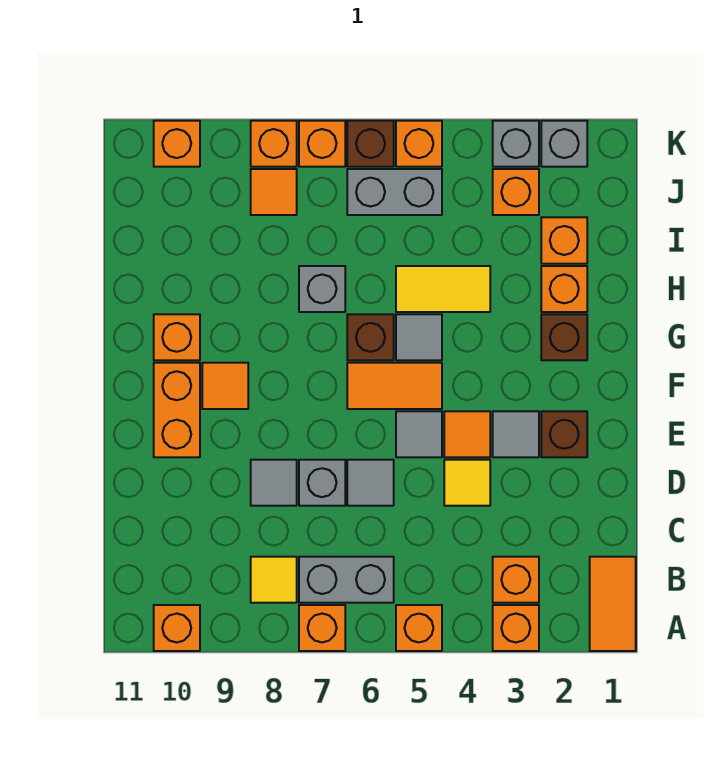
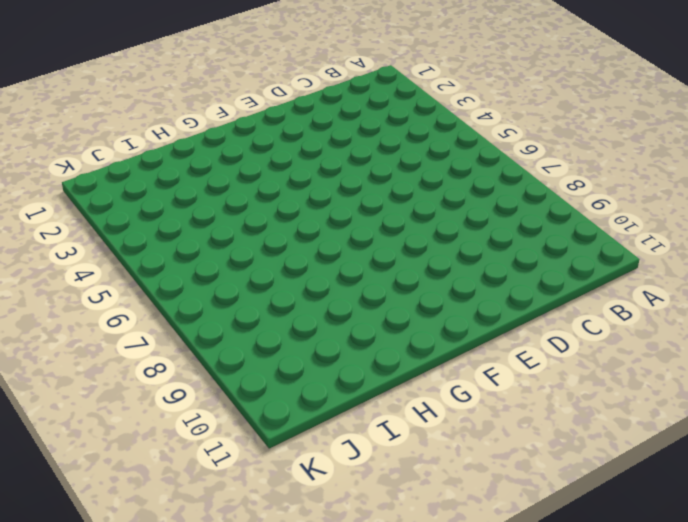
none -> orange tile A1:B1 level 1
none -> orange brick A3 level 1
none -> orange brick A5 level 1
none -> orange brick A7 level 1

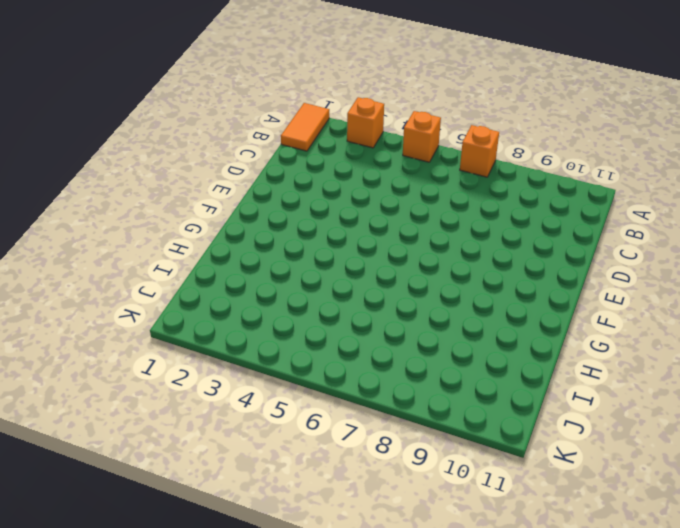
none -> orange brick A10 level 1
none -> orange brick B3 level 1
none -> grey brick B6:B7 level 1
none -> yellow tile B8 level 1

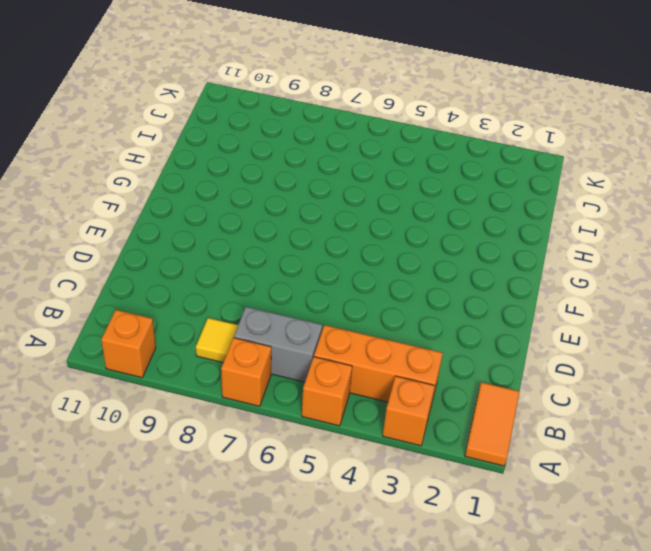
orange brick B3:B5 level 1 -> orange brick B3 level 1
none -> yellow tile D4 level 1
none -> grey tile D6 level 1
none -> grey brick D7 level 1
none -> grey tile D8 level 1

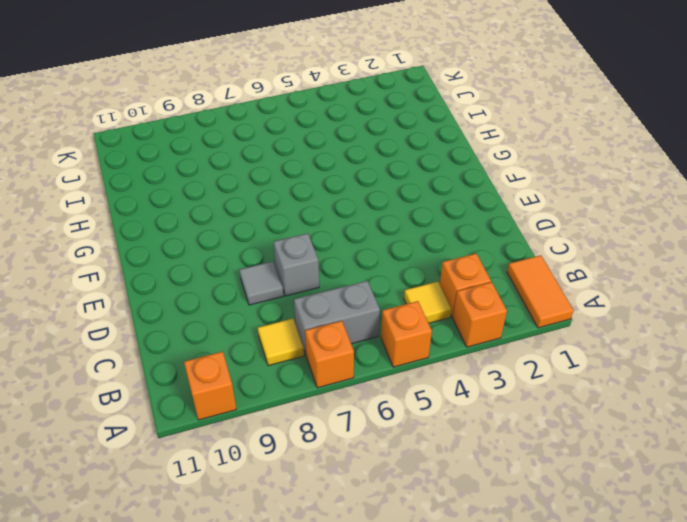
yellow tile B4 level 1 -> yellow tile D4 level 1
none -> grey tile D6 level 1
none -> brown brick E2 level 1
none -> grey tile E3 level 1
none -> orange tile E4 level 1

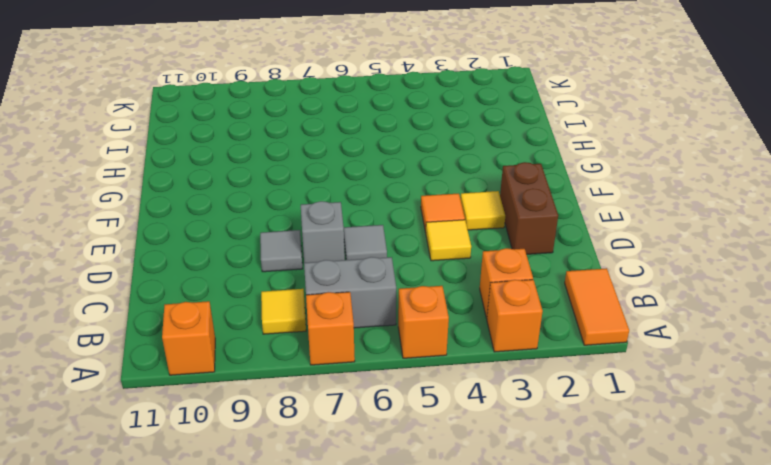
brown brick D2:E2 level 1 -> brown brick E2 level 1
yellow tile E3 level 1 -> grey tile E3 level 1
none -> grey tile E5 level 1
none -> orange brick E10:F10 level 1
none -> orange tile F5:F6 level 1
none -> orange tile F9 level 1

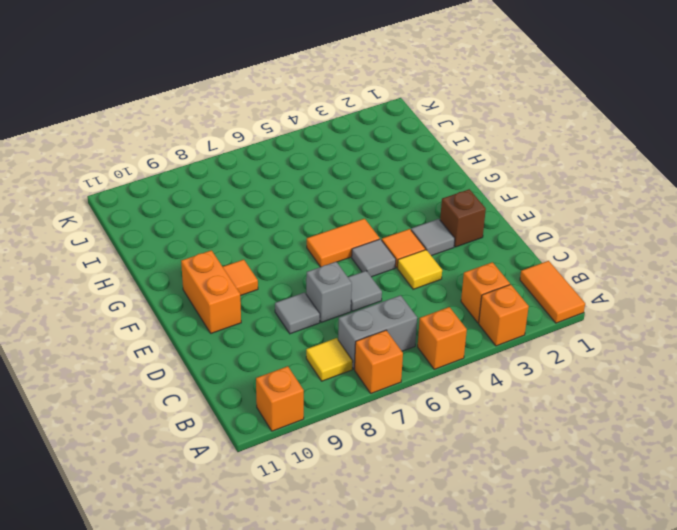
none -> brown brick G2 level 1
none -> grey tile G5 level 1
none -> brown brick G6 level 1
none -> orange brick G10 level 1

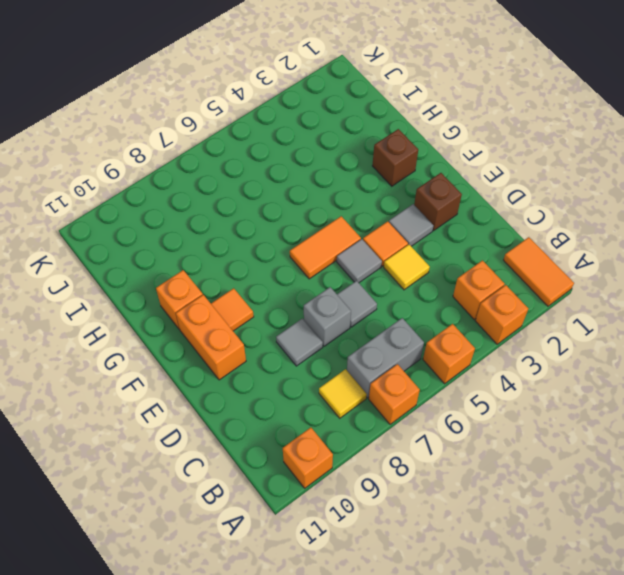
none -> grey tile G5 level 1
none -> brown brick G6 level 1
none -> orange brick H2 level 1
none -> yellow tile H4:H5 level 1

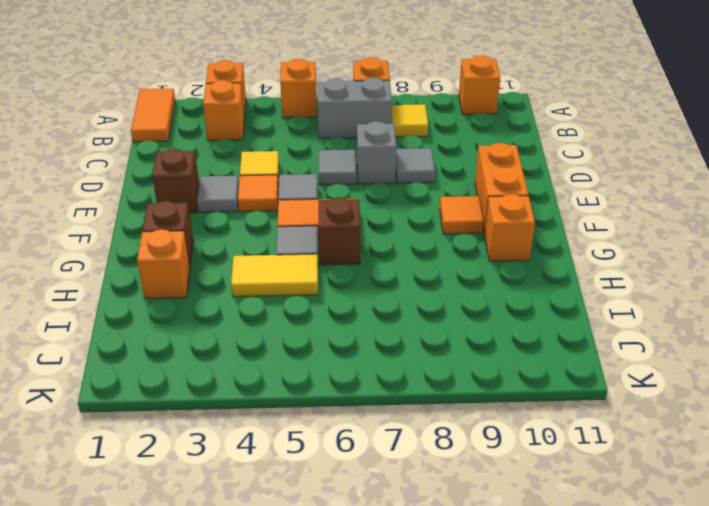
none -> grey brick H7 level 1
none -> orange brick I2 level 1
none -> orange brick J3 level 1
none -> grey brick J5:J6 level 1

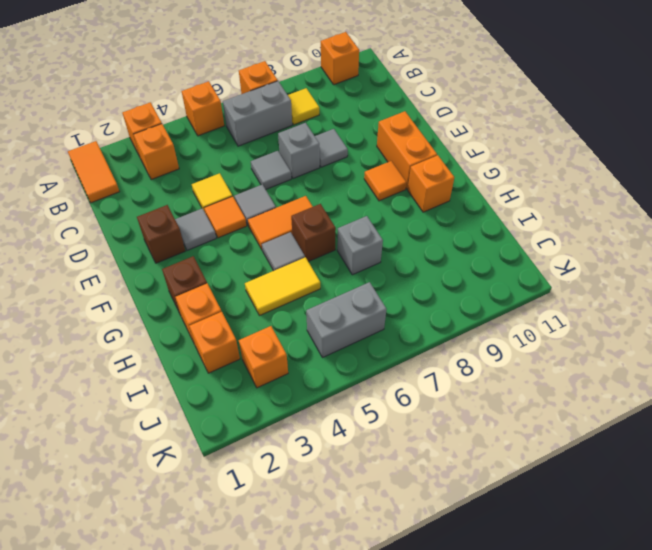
none -> orange tile J8 level 1
none -> grey brick K2 level 1
none -> grey brick K3 level 1
none -> orange brick K5 level 1

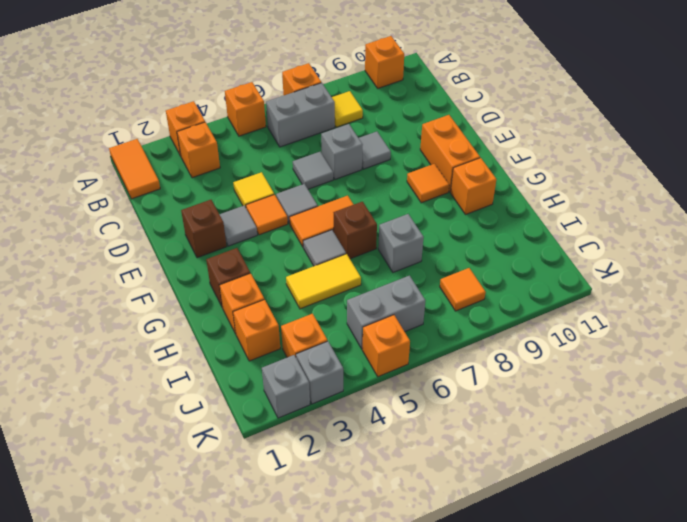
none -> brown brick K6 level 1
none -> orange brick K7 level 1
none -> orange brick K8 level 1
none -> orange brick K10 level 1

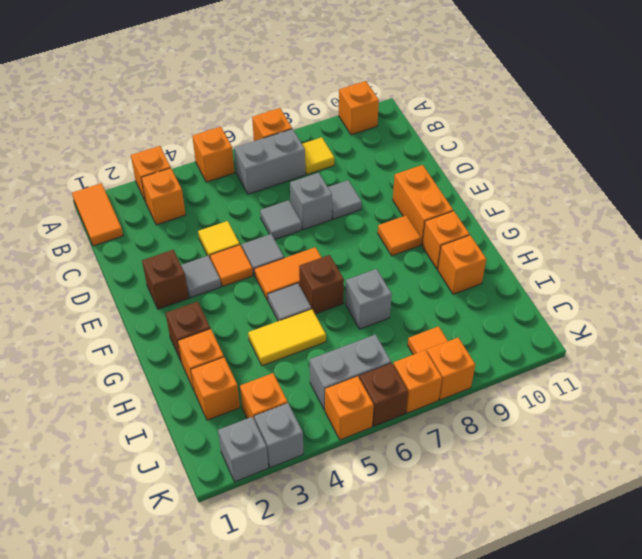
orange brick H10 level 1 -> orange brick K10 level 1

